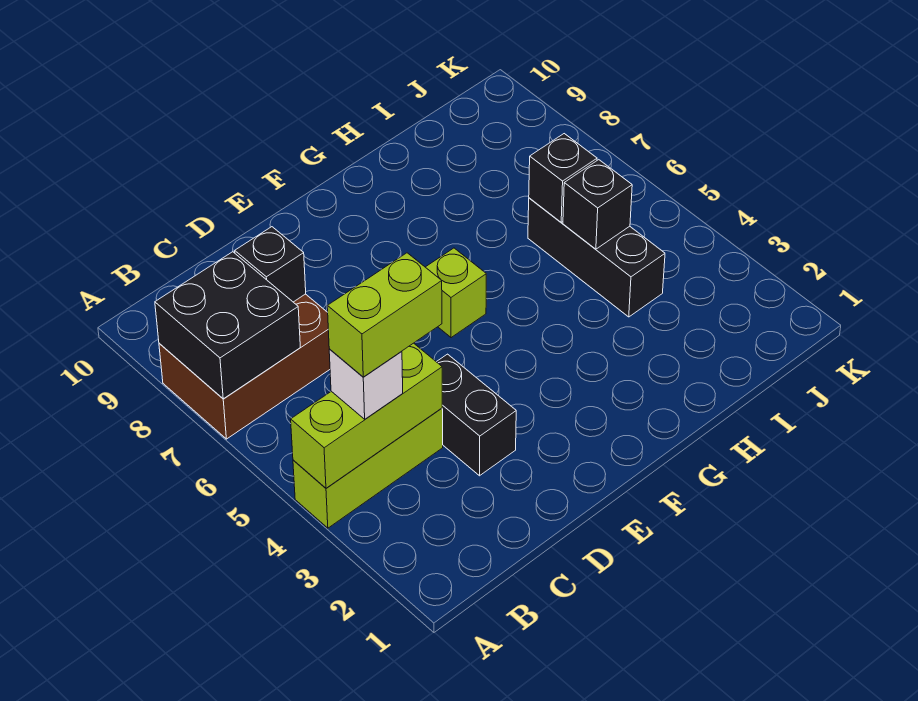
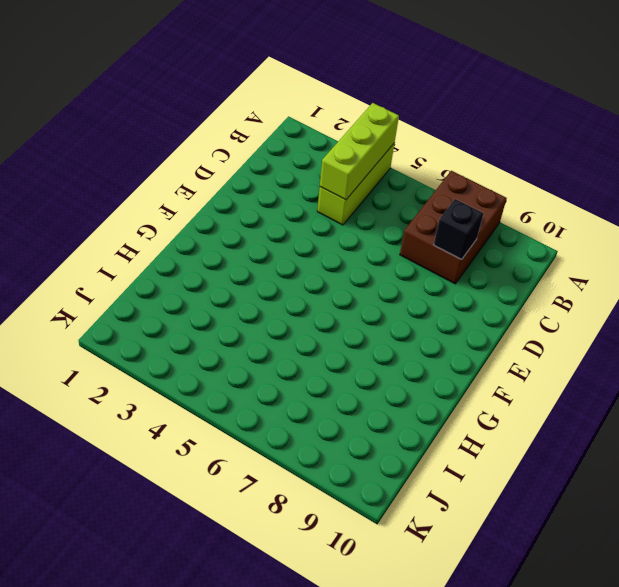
none -> black brick D3:D4 level 1
none -> lime brick F6 level 1
none -> black brick I4:I6 level 1

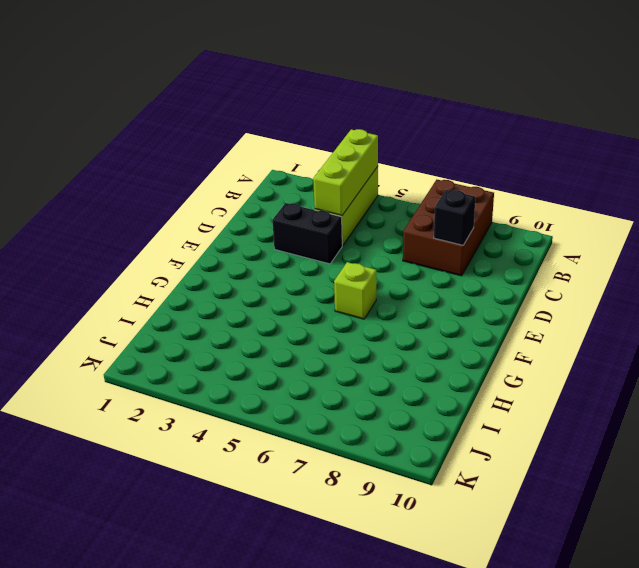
none -> black brick I4:I6 level 1
none -> black brick A7:B8 level 2
none -> black brick I5 level 2

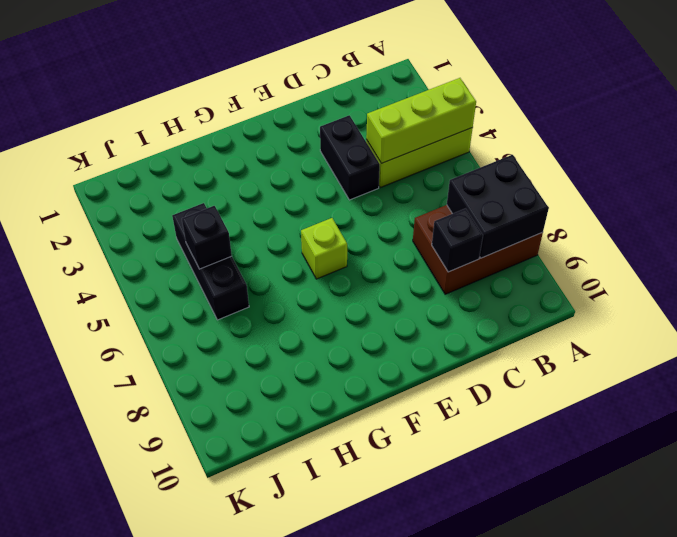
none -> black brick I6 level 2
none -> white brick B4 level 3
none -> lime brick B4:C4 level 4

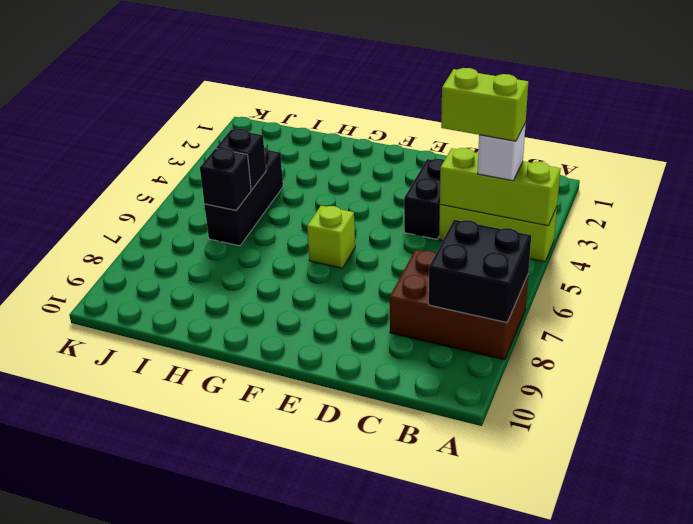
none -> black brick C8 level 2

